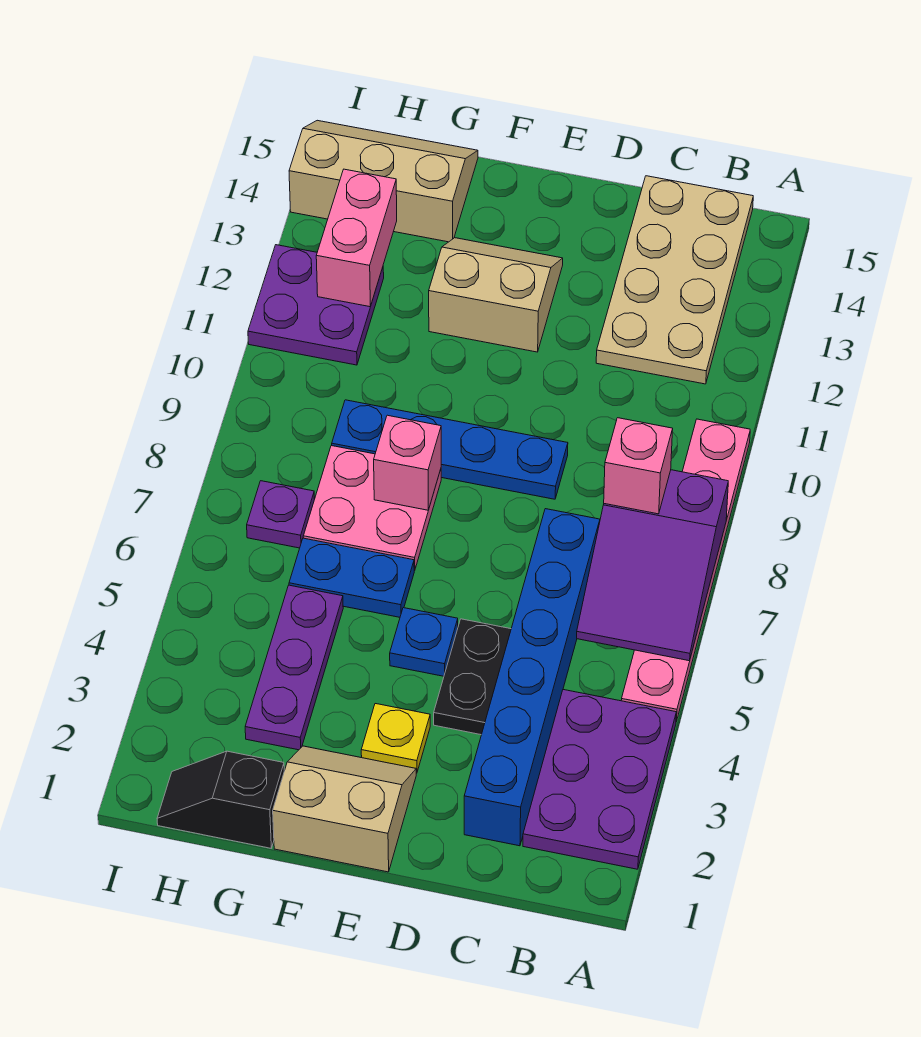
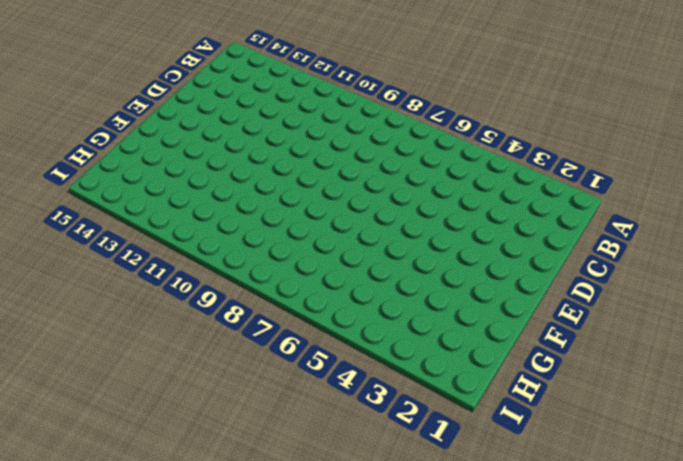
none -> purple plate A2:B4 level 1
none -> pink plate A5:A10 level 1
none -> tan plate B12:C15 level 1

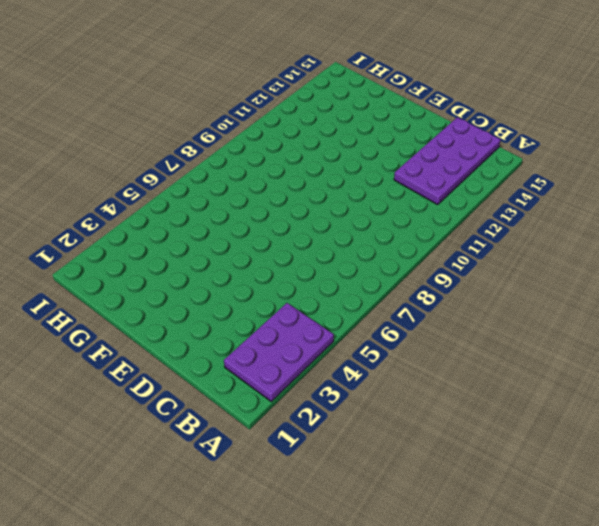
purple plate B12:C15 level 1 -> tan plate B12:C15 level 1
none -> pink plate A5:A10 level 1
none -> blue brick C2:C7 level 1
none -> black plate D4:D5 level 1

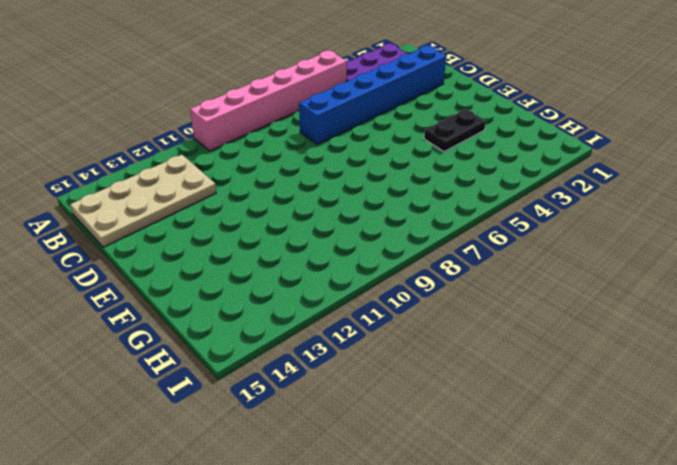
pink brick A5:A10 level 1 -> pink plate A5:A10 level 1
black plate F3:F4 level 1 -> black plate D4:D5 level 1
none -> blue plate D9:G9 level 1
none -> tan slope E1:F2 level 1 top 1
none -> yellow plate E3 level 1

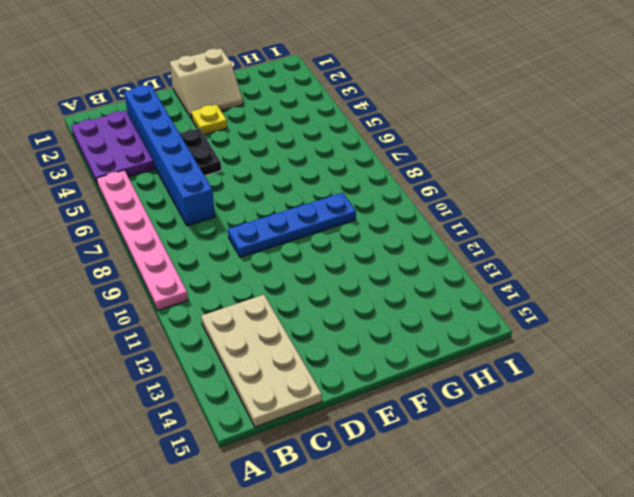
none -> blue plate E5 level 1
none -> tan slope E12:F13 level 1 top 12
none -> blue plate F6:G6 level 1

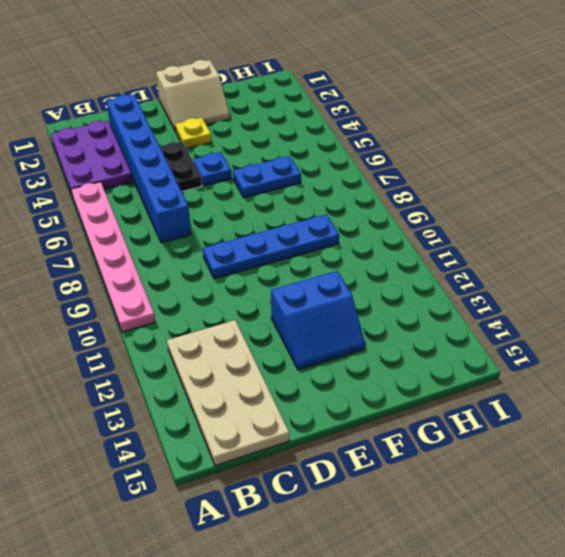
blue slope E12:F13 level 1 top 12 -> tan slope E12:F13 level 1 top 12
none -> pink plate F7:G8 level 1
none -> black slope G1:H1 level 1 top G
none -> purple plate G3:G5 level 1

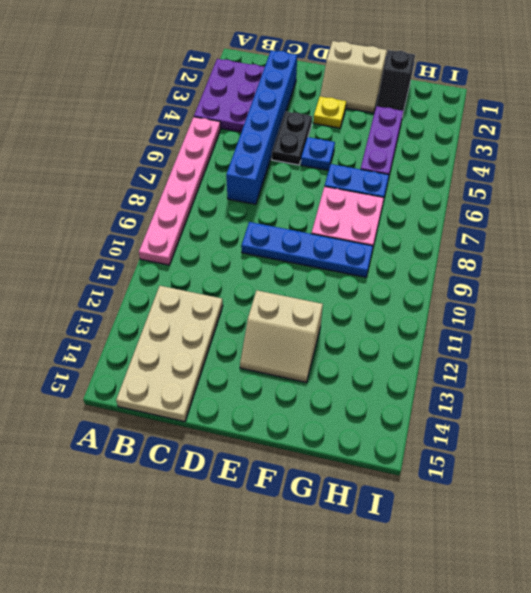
black slope G1:G2 level 1 top 1 -> black slope G1:H1 level 1 top G
none -> tan slope G14:I15 level 1 top 14
none -> purple plate H7 level 1
none -> purple plate H11:I12 level 1

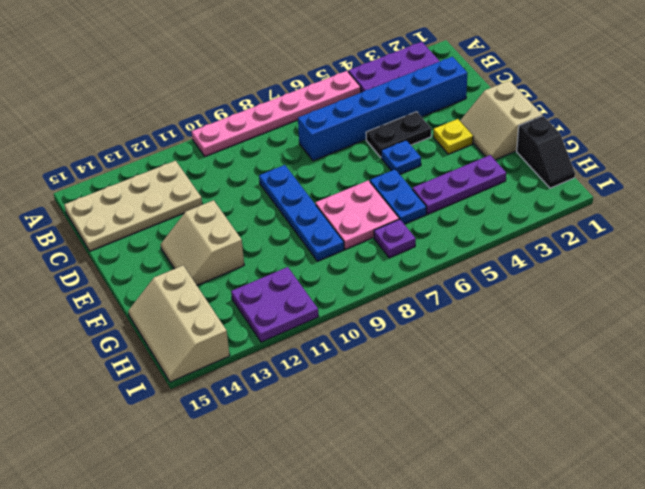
none -> purple slope A6:B8 level 2 top 8
none -> pink brick F8 level 2
none -> pink brick H12:H13 level 2

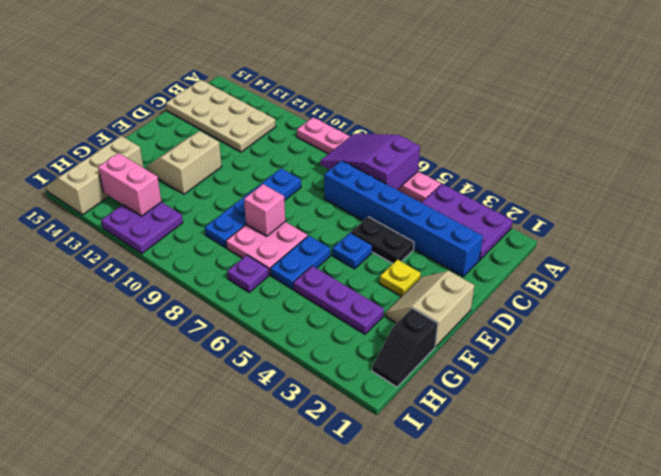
purple slope A6:B8 level 2 top 6 -> purple slope A6:B8 level 2 top 8
none -> pink brick B8 level 3

